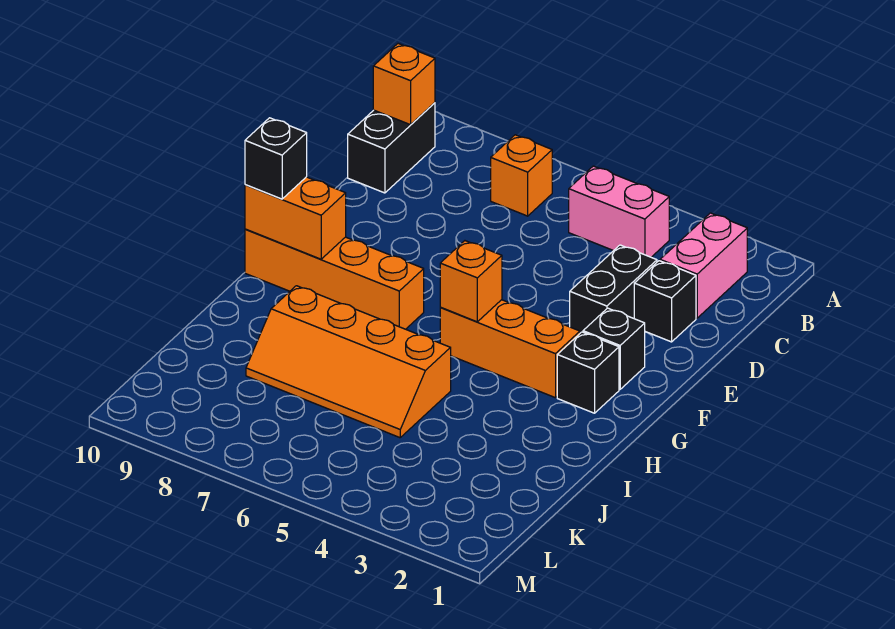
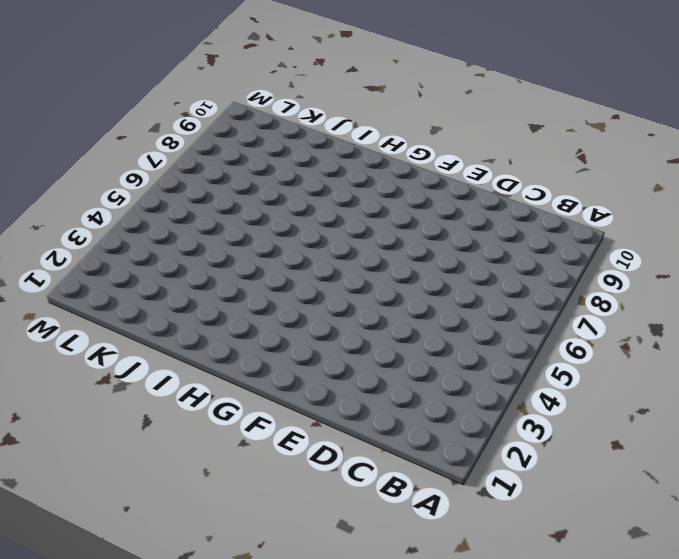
none -> pink brick B2:C2 level 1
none -> pink brick B4:B5 level 1
none -> orange brick B7 level 1

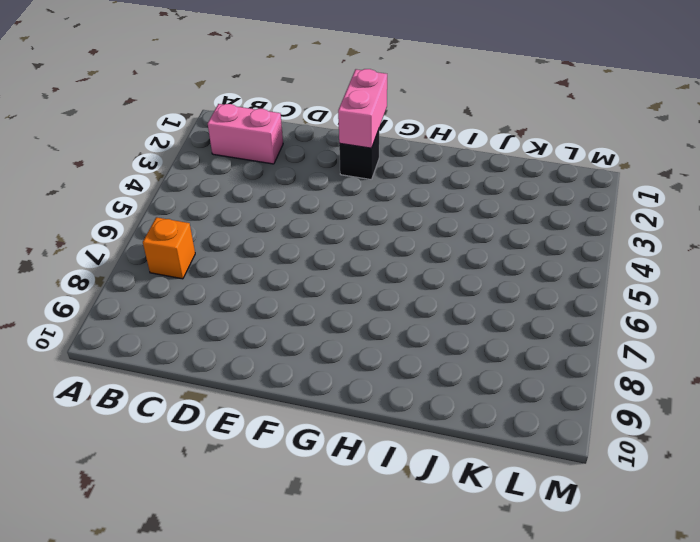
pink brick F1:F2 level 2 -> pink brick B4:B5 level 1
none -> black brick B10:C10 level 1
none -> black brick D2 level 1
none -> black brick D3:E3 level 1

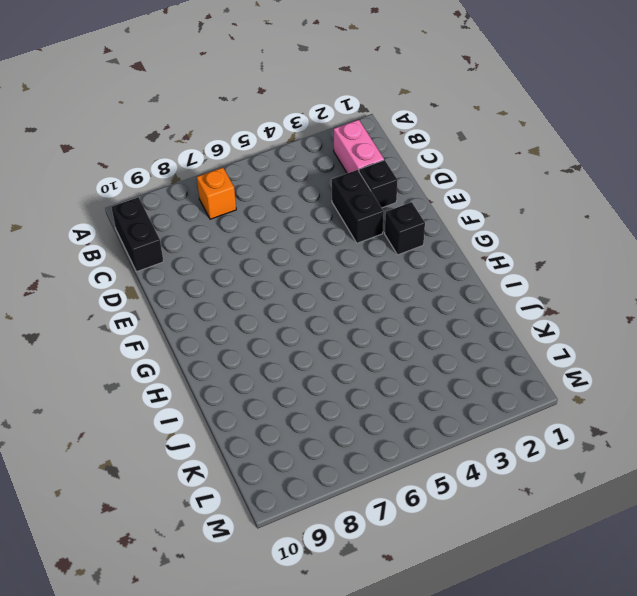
none -> pink brick B4:B5 level 1
none -> black brick G2 level 1
none -> orange brick G3:G5 level 1

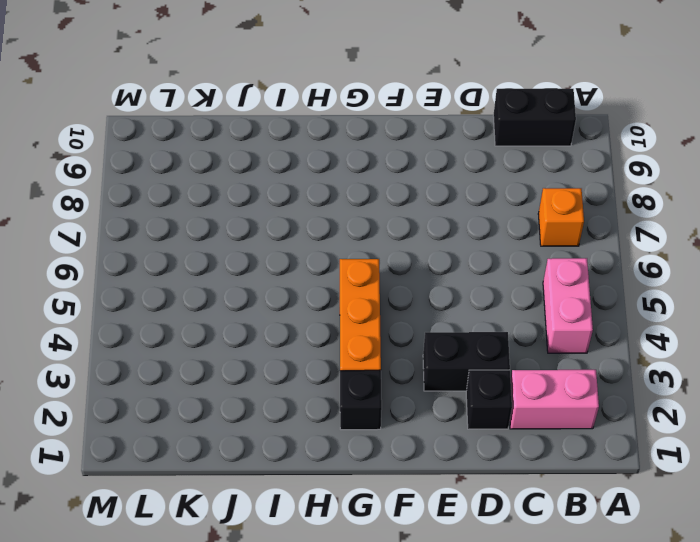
none -> black brick F2 level 1
none -> orange brick G7:G10 level 1
none -> orange slope I5:J8 level 1 top I

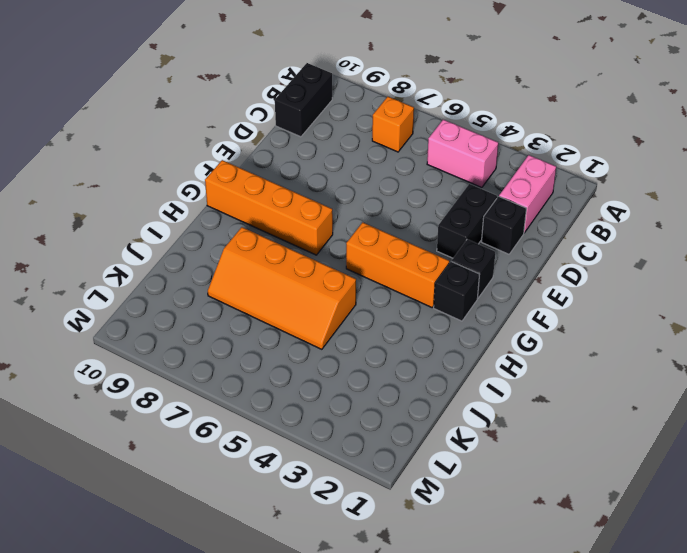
none -> orange brick B10 level 2
none -> orange brick G5 level 2
none -> orange brick G9:G10 level 2

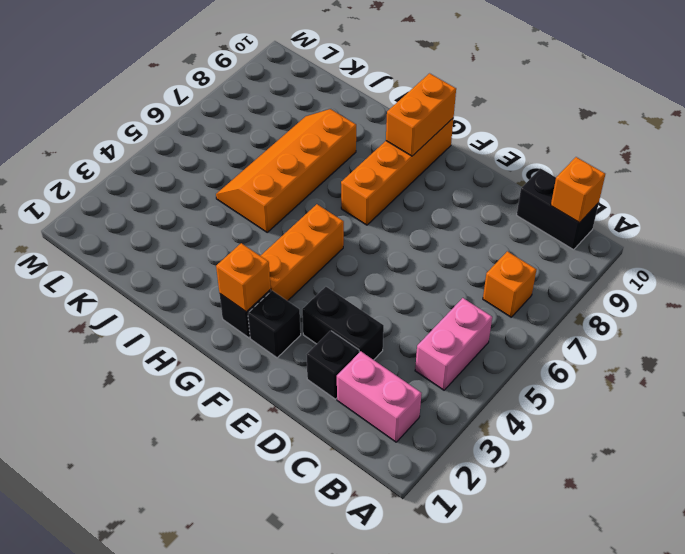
orange brick G2 level 2 -> orange brick G5 level 2
none -> black brick G10 level 3

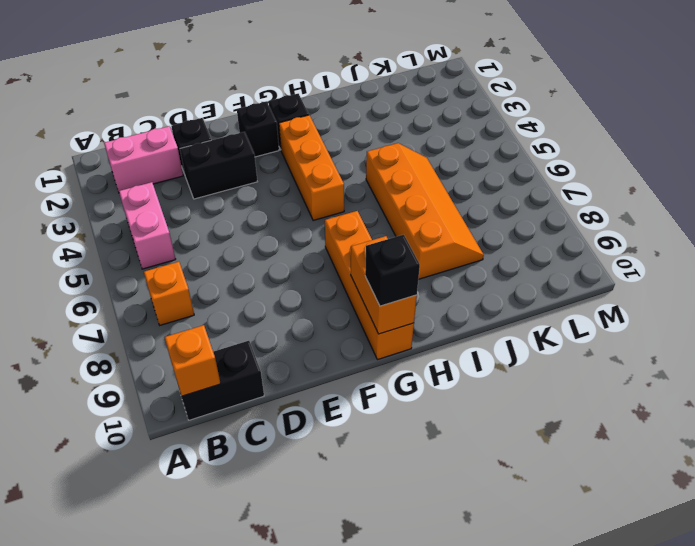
none -> orange brick G5 level 2

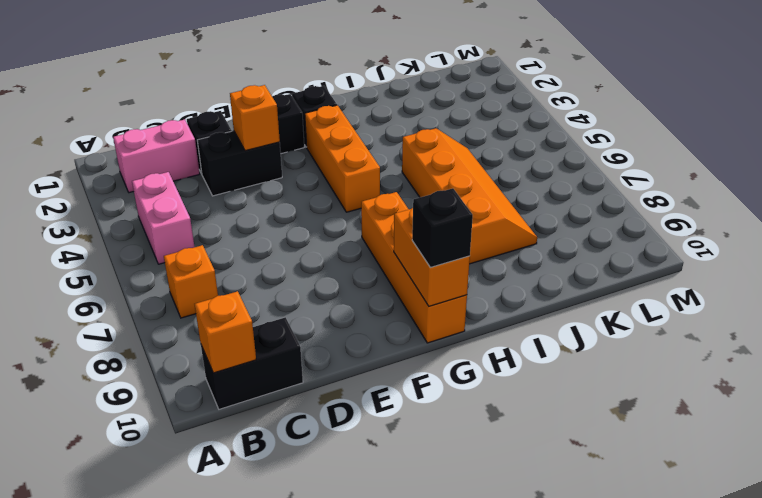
orange brick E3 level 2 -> orange brick G5 level 2

